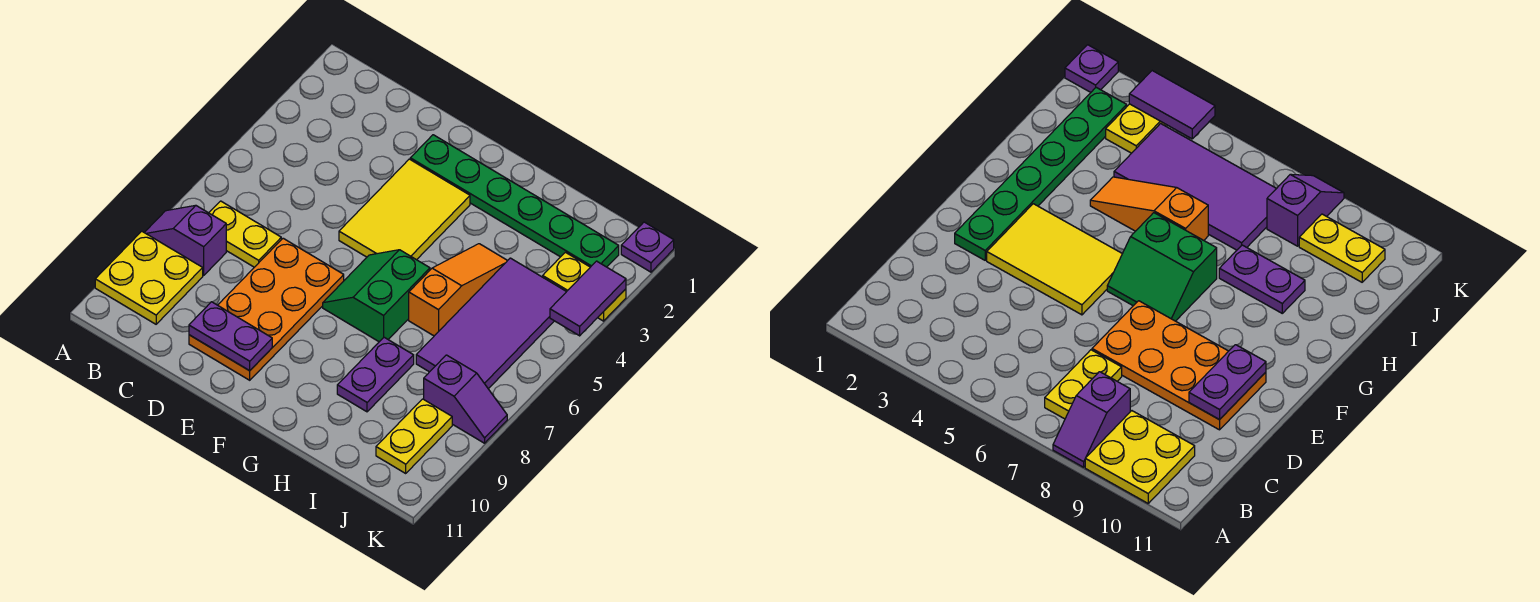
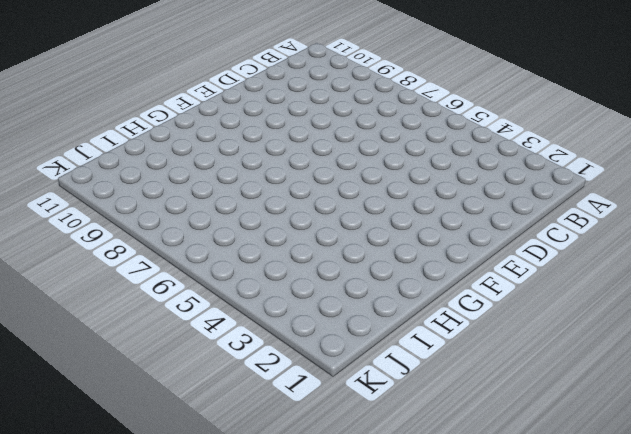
none -> purple slope A8:B8 level 1 top B
none -> yellow plate A9:B10 level 1
none -> yellow plate B7:C7 level 1

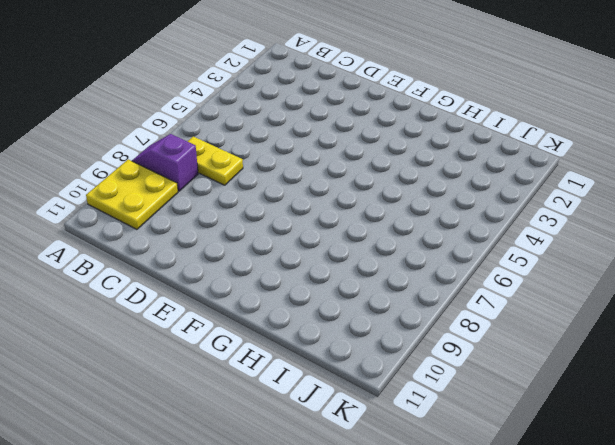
none -> orange plate D7:E10 level 1
none -> green plate E2:J2 level 1
none -> yellow tile E3:F5 level 1

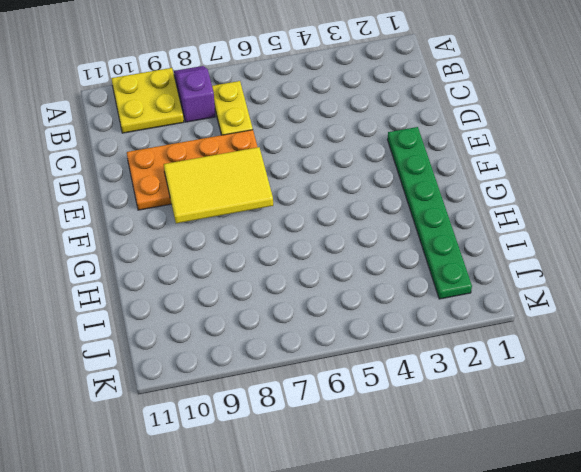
yellow tile E7:F9 level 2 -> yellow tile E3:F5 level 1
none -> green slope F6:G7 level 1 top G
none -> orange slope H4:H6 level 1 top 6
none -> purple plate H8:H9 level 1

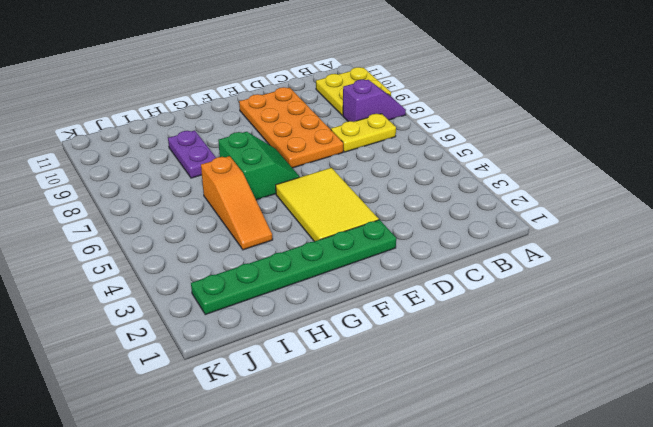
none -> purple tile I4:J7 level 1
none -> yellow plate J3:K3 level 1
none -> purple slope J8:K8 level 1 top J

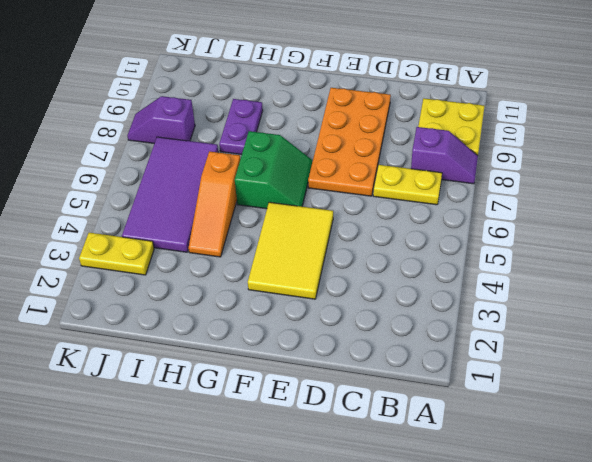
none -> green plate E2:J2 level 1
none -> yellow plate J9:J10 level 1
none -> purple plate K1 level 1

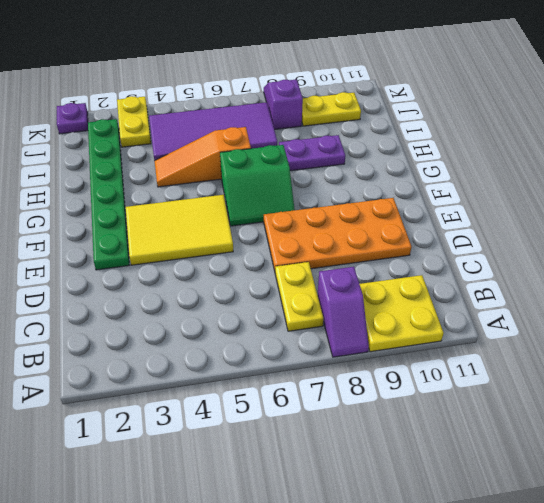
none -> purple plate D10:E10 level 2
none -> purple tile K3:K4 level 2

